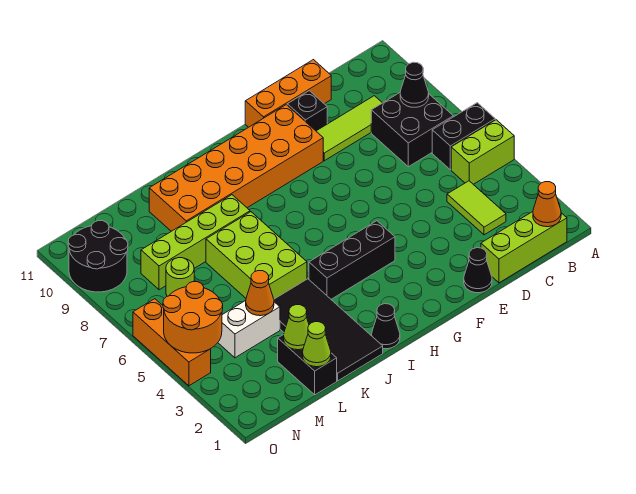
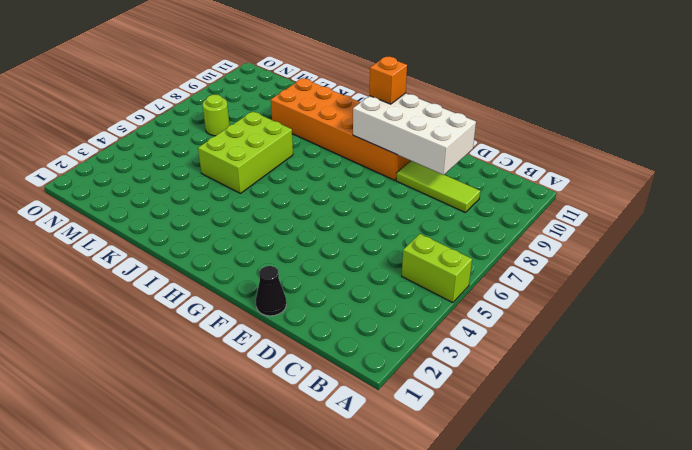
white brick D9:G10 level 2 -> none
orange brick G10 level 3 -> none
none -> black brick A6:B6 level 1
none -> lime brick B1:D1 level 1
none -> black brick B7:C8 level 1

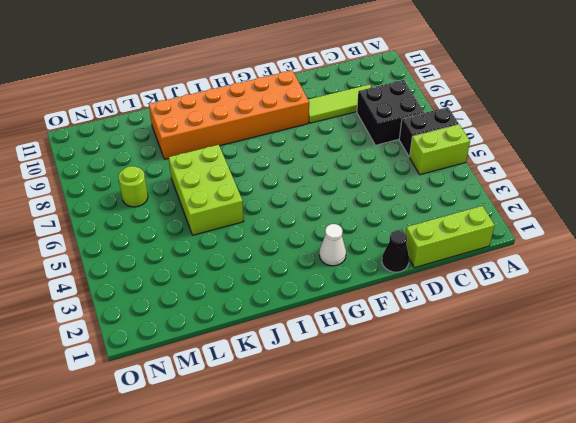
white cone G2 level 1 -> none
none -> lime tile C3:C4 level 1
none -> orange brick D11:F11 level 1
none -> black brick E10 level 1

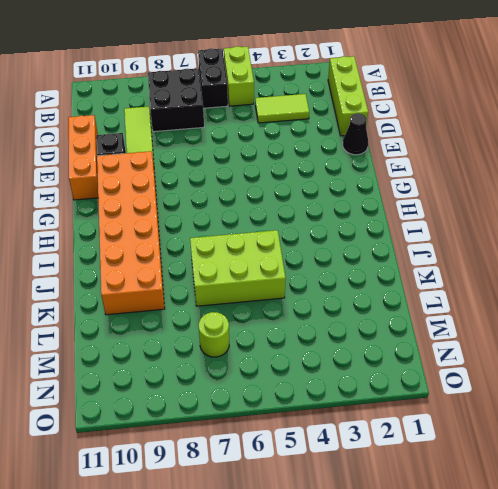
none -> black brick G4:I4 level 1
none -> black cone I1 level 1
none -> black tile J1:K4 level 1

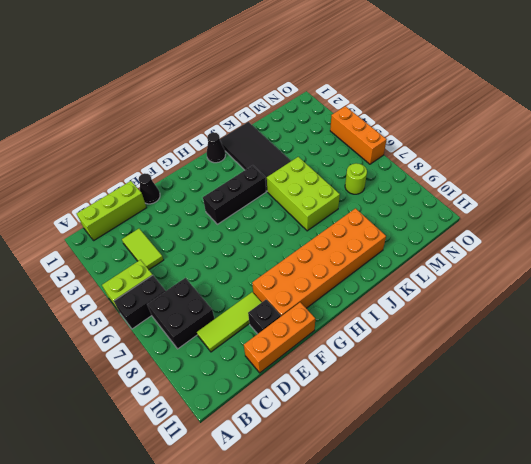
none -> lime brick J8:M8 level 1
none -> black brick L1:L2 level 1
none -> white brick L4:M4 level 1

